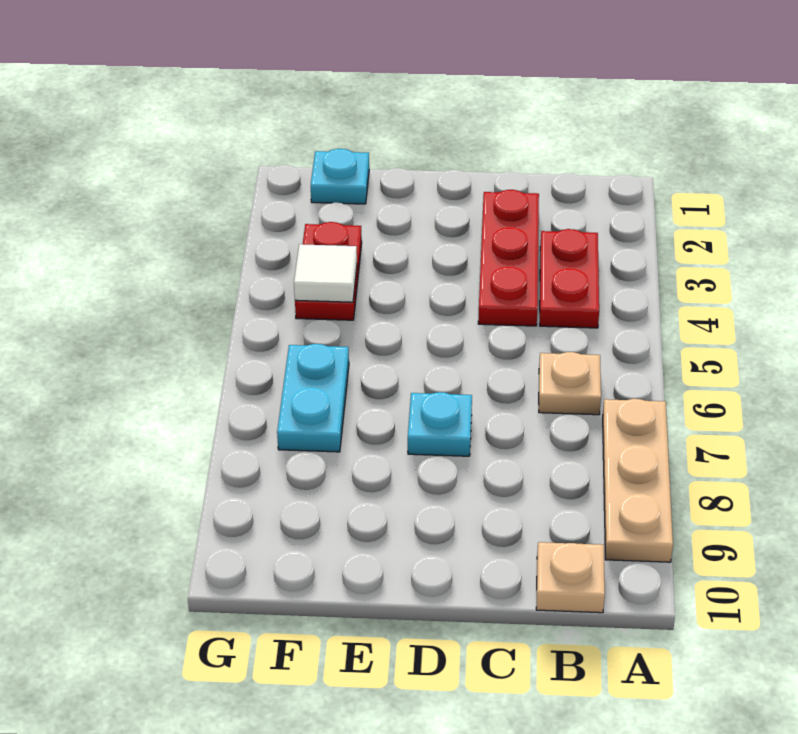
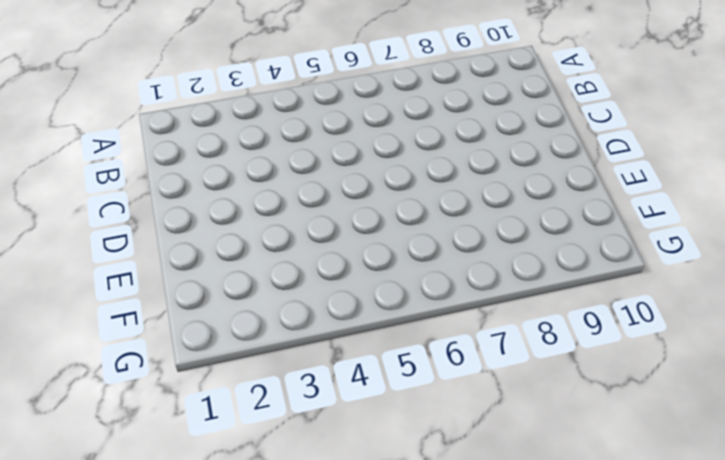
none -> tan plate A7:A9 level 1
none -> red plate B3:B4 level 1

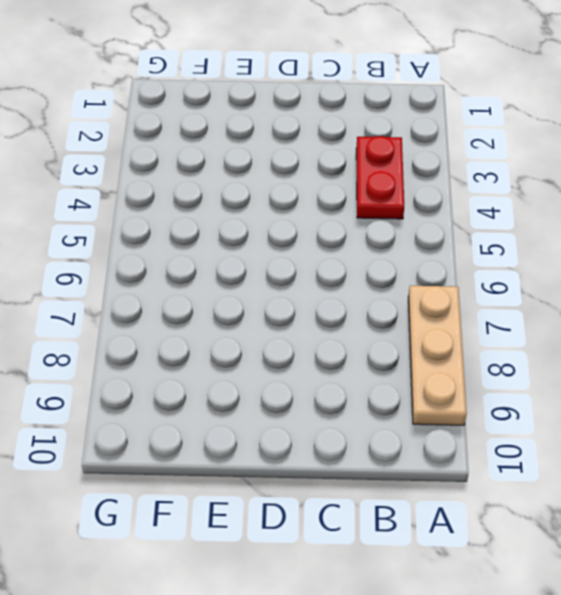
none -> tan plate B6 level 1
none -> tan plate B10 level 1

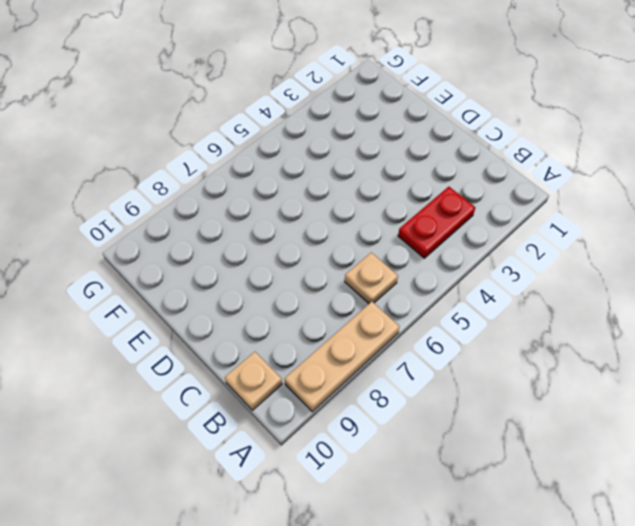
none -> red plate C2:C4 level 1
none -> cyan plate D7 level 1

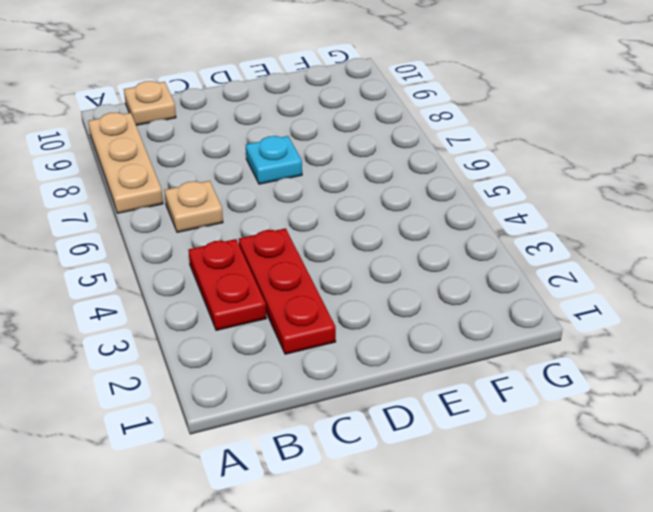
none -> cyan plate F1 level 1
none -> red plate F3:F4 level 1

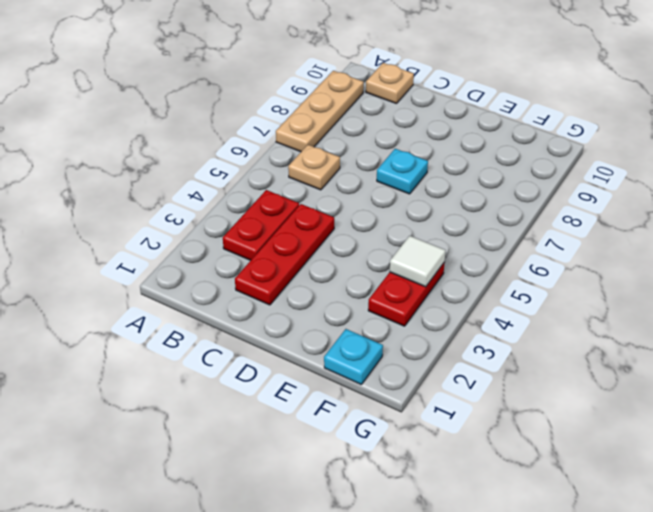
none -> cyan plate F6:F7 level 1

